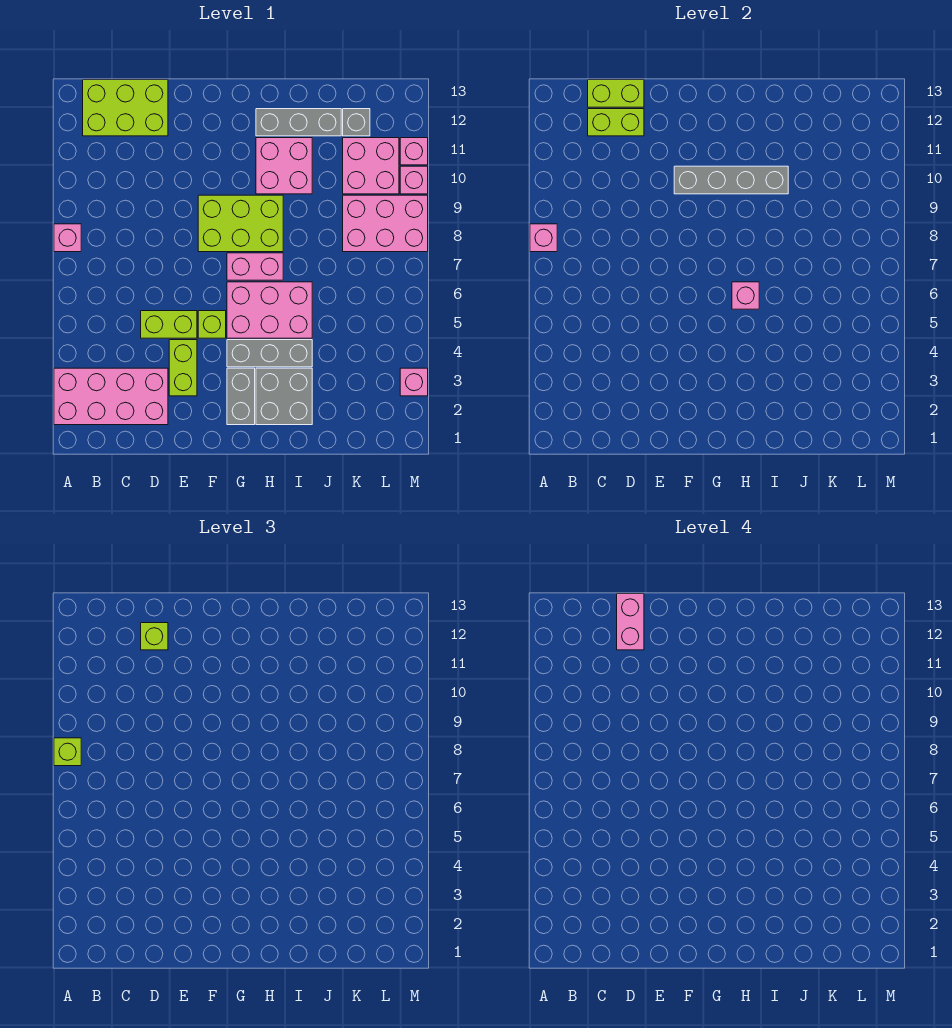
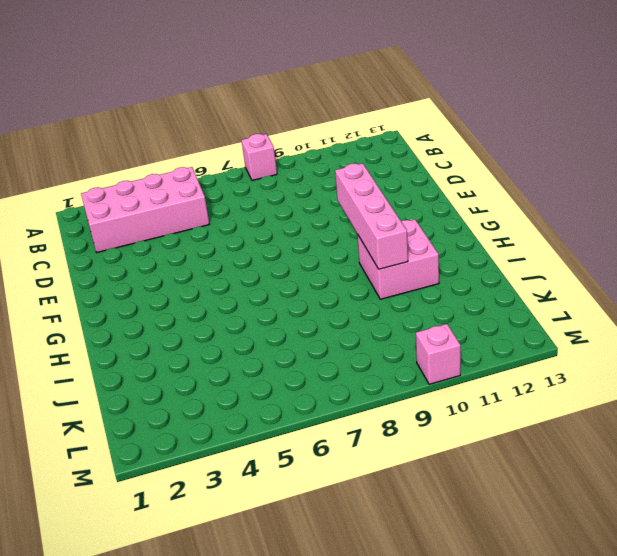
pink brick B2:C5 level 1 -> pink brick A2:D3 level 1
pink brick F10:I10 level 2 -> grey brick F10:I10 level 2
none -> lime brick B12:D13 level 1
none -> lime brick D5:E5 level 1
none -> lime brick E3:E4 level 1

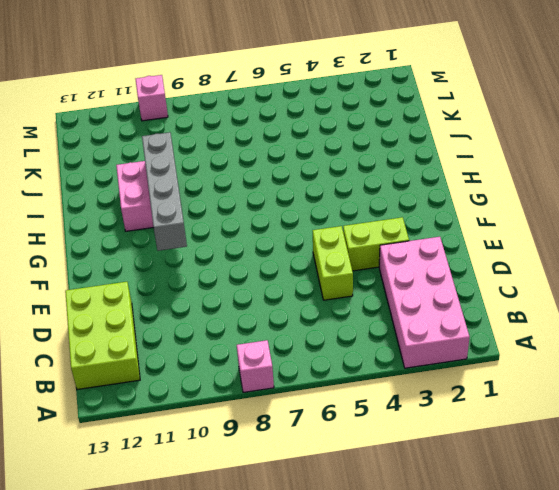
none -> lime brick F5 level 1
none -> lime brick F8:H9 level 1
none -> grey brick G2:G3 level 1

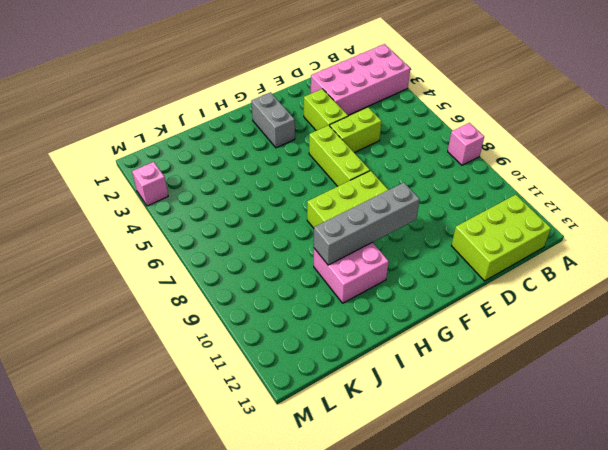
lime brick F5:F7 level 1 -> lime brick F5 level 1
none -> grey brick G4:I4 level 1
none -> pink brick G5:I6 level 1
none -> pink brick G7:H7 level 1

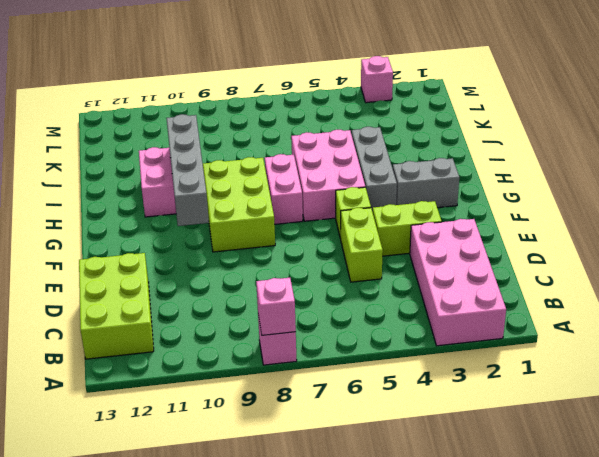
none -> grey brick H2:I3 level 1
none -> grey brick H12:J12 level 1
none -> pink brick K8:M9 level 1

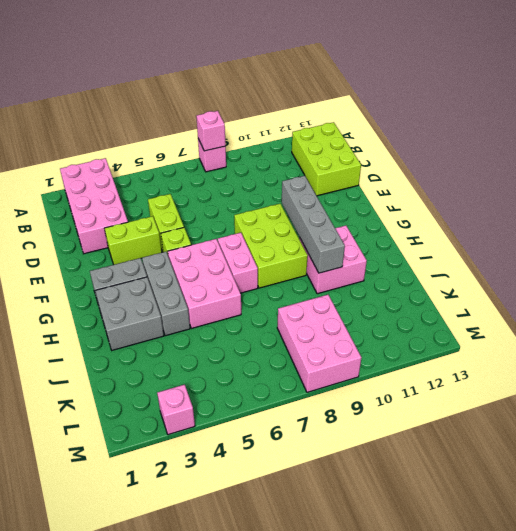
none -> grey brick H12:J12 level 1
none -> pink brick K10:L11 level 1
none -> grey brick K12 level 1

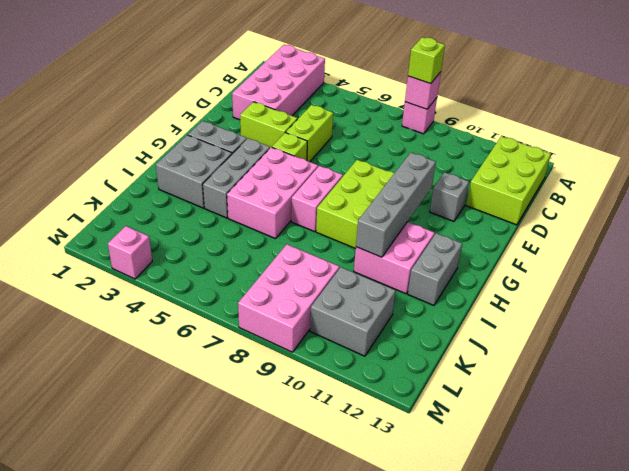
grey brick E11 level 1 -> grey brick K12 level 1
grey brick H12:I12 level 1 -> grey brick H12:J12 level 1
grey brick K10:L11 level 1 -> pink brick K10:L11 level 1
none -> pink brick M10 level 1
none -> pink brick M11 level 1
none -> lime brick C12:D12 level 2

